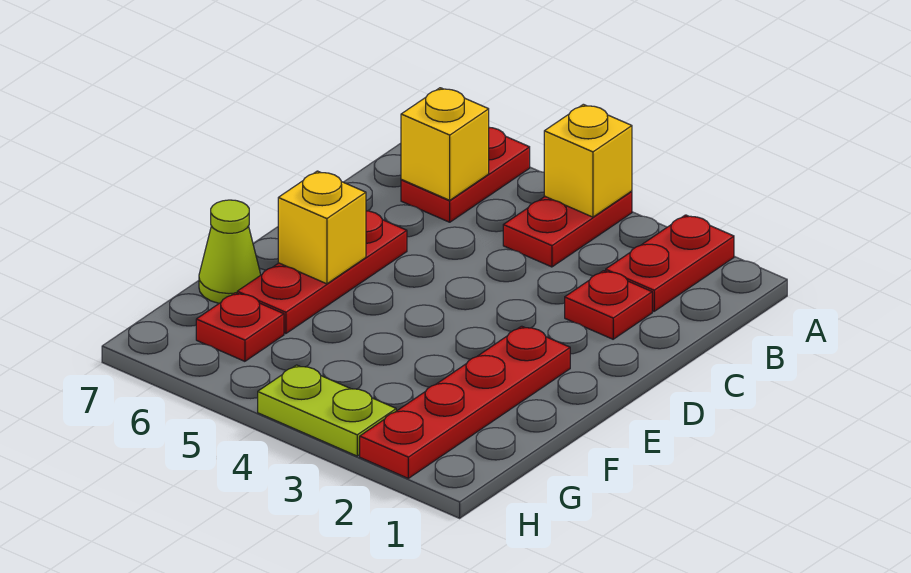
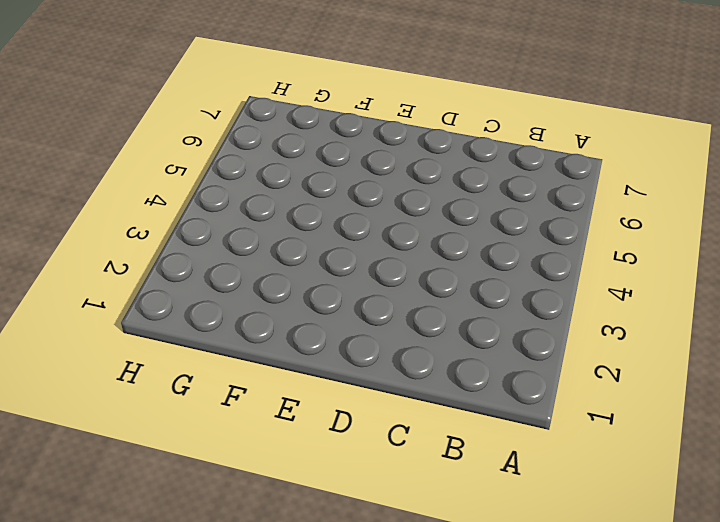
none -> red plate A2:B2 level 1
none -> red plate A4:B4 level 1
none -> red plate A6:B6 level 1

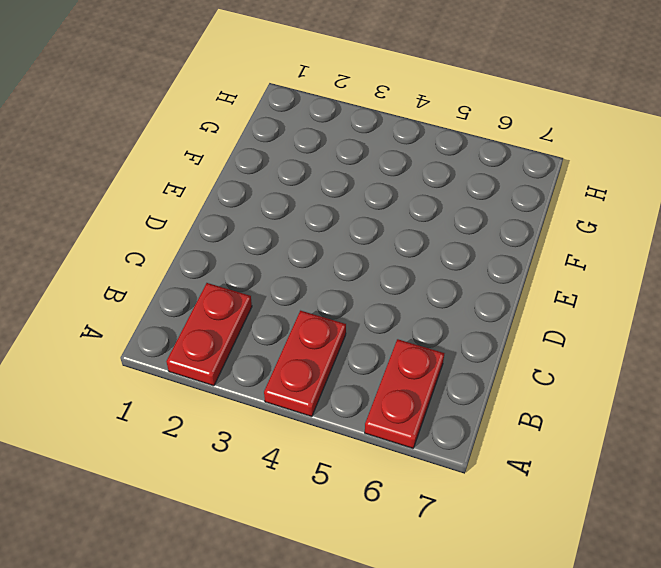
none -> red plate C2 level 1
none -> red plate D6:F6 level 1
none -> red plate E2:H2 level 1

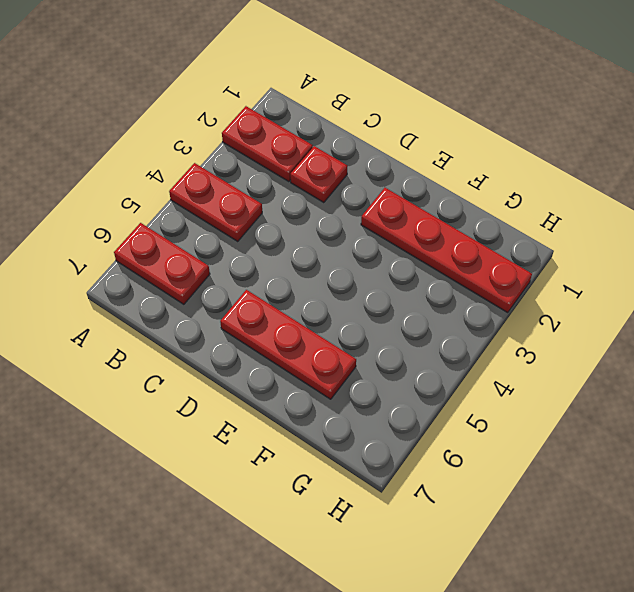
none -> lime cone F7 level 1
none -> red plate G6 level 1
none -> lime plate H3:H4 level 1

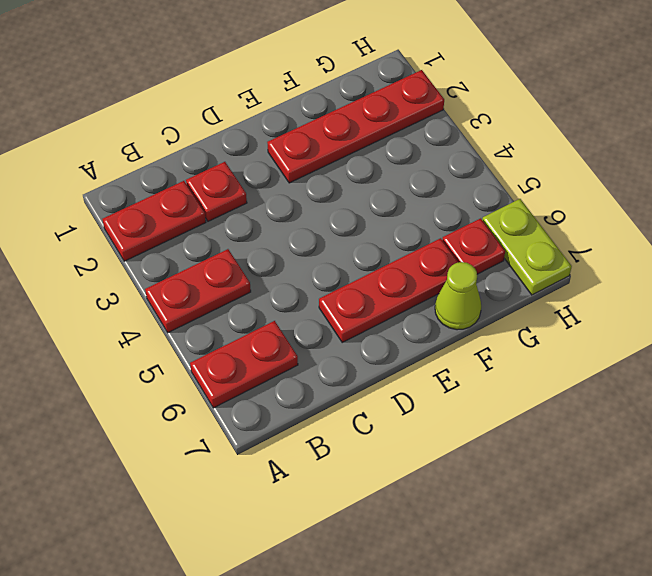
lime plate H6:H7 level 1 -> lime plate H3:H4 level 1
none -> yellow brick A4 level 2
none -> yellow brick B6 level 2
none -> yellow brick E6 level 2

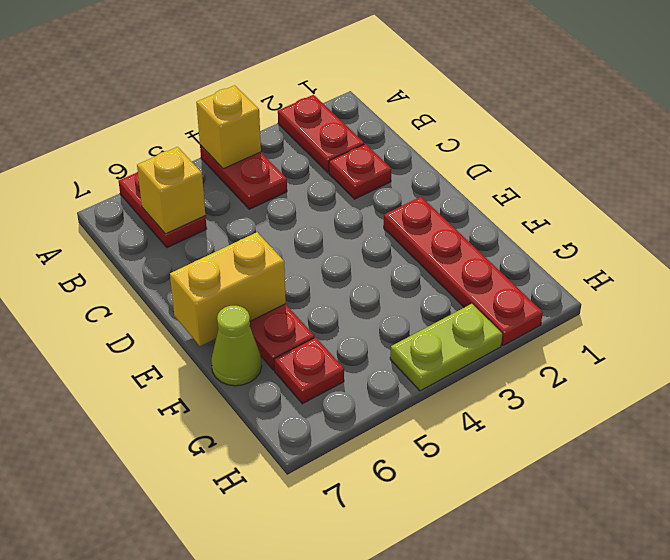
yellow brick E6:E7 level 2 -> yellow brick E6 level 2

